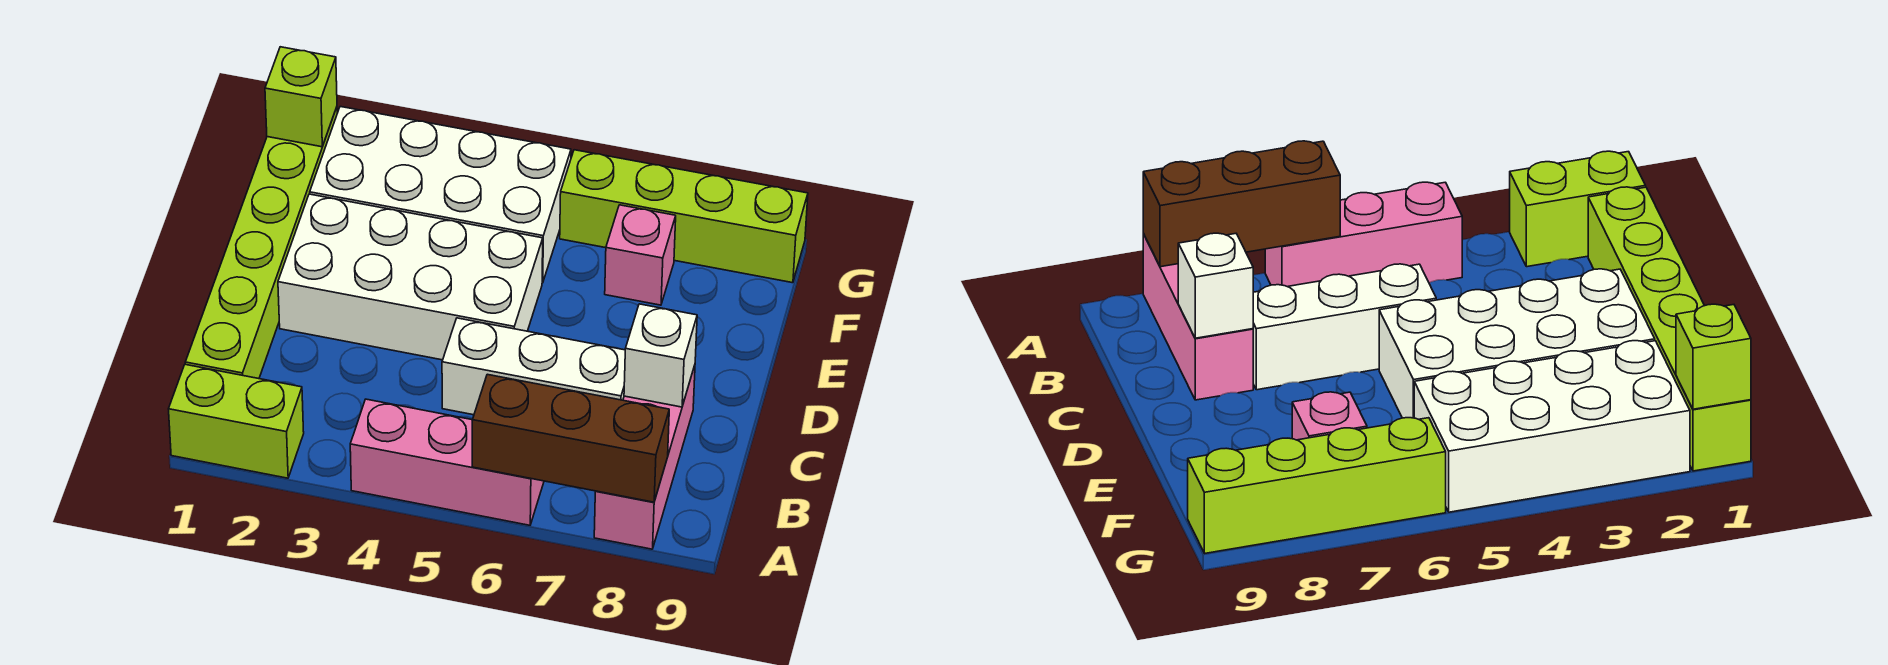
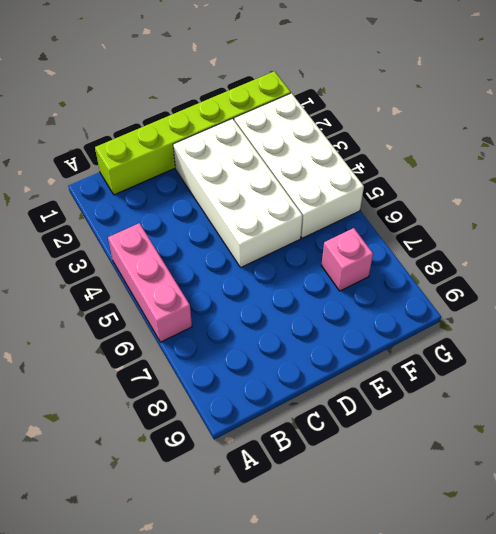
none -> lime brick A1:A2 level 1
none -> pink brick A8:C8 level 1
none -> white brick C5:C7 level 1

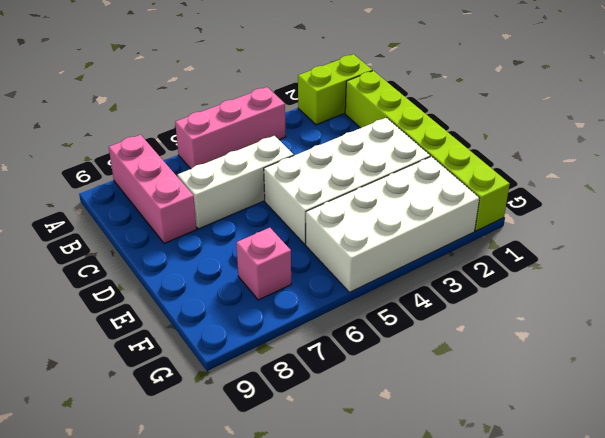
none -> lime brick G6:G9 level 1
none -> brown brick A6:A8 level 2
none -> white brick C8 level 2

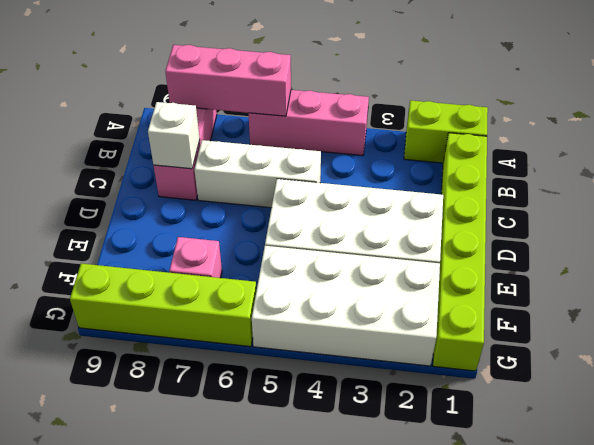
pink brick A6:A8 level 2 -> brown brick A6:A8 level 2
none -> lime brick G1 level 2

